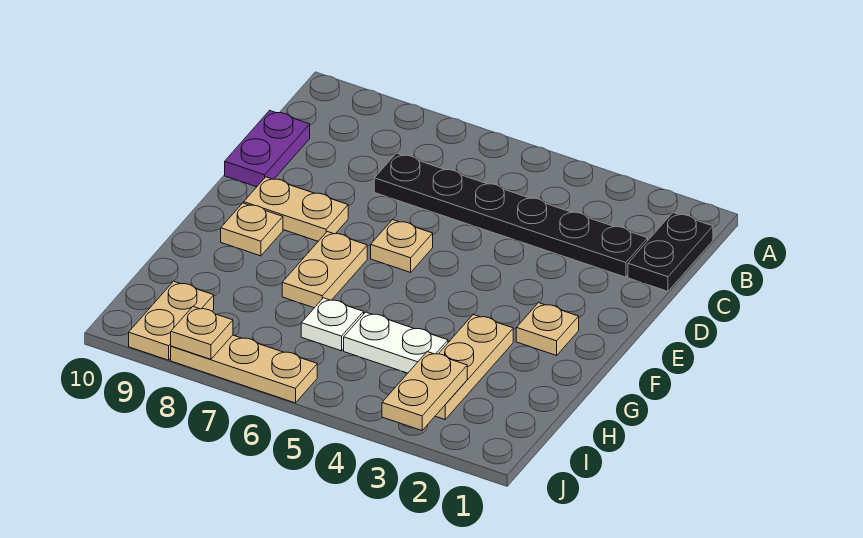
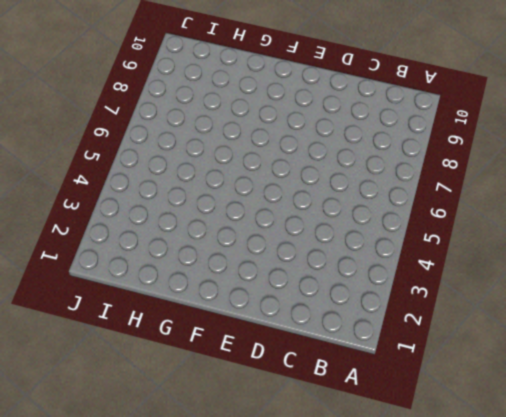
none -> black plate B1:C1 level 1
none -> black plate C2:C7 level 1
none -> purple plate C10:D10 level 1

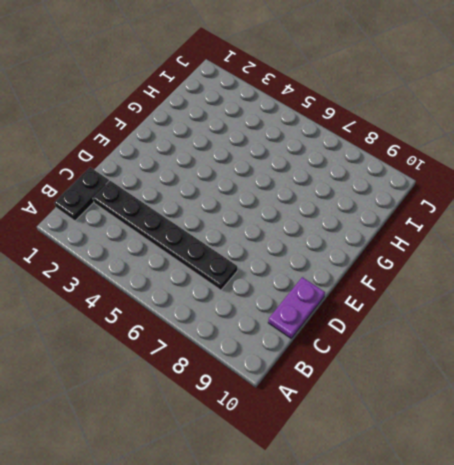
none -> tan plate E6 level 1
none -> tan plate E8:E9 level 1
none -> tan plate F2 level 1

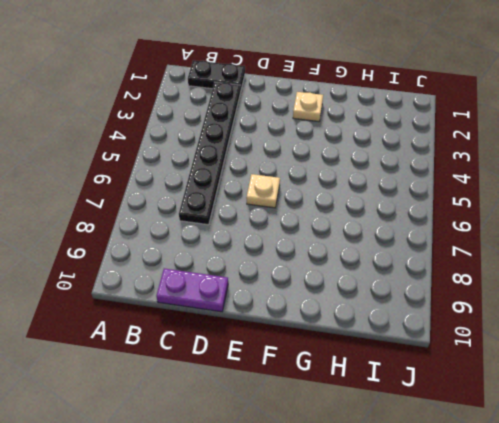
none -> tan plate E8:E9 level 1
none -> tan plate F7:G7 level 1
none -> tan plate F9 level 1

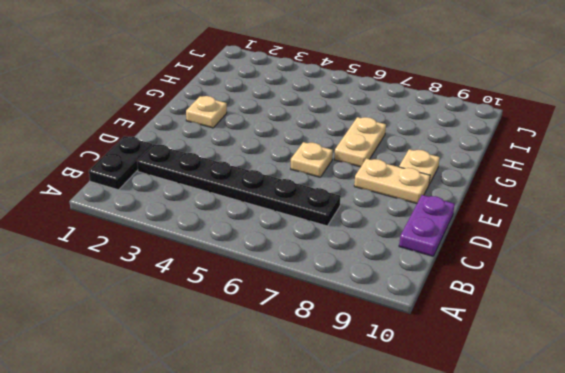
none -> tan plate G3:I3 level 1
none -> white plate H4:H5 level 1
none -> white plate H6 level 1

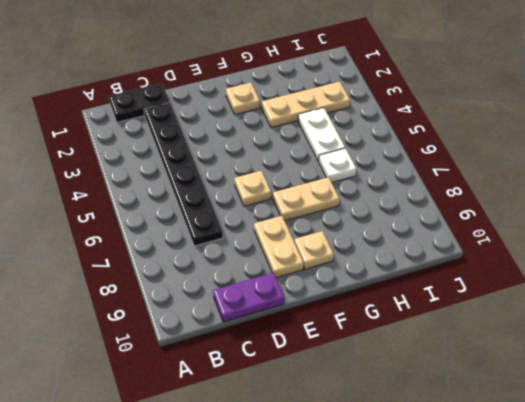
none -> tan plate I9:J9 level 1
none -> tan plate J6:J8 level 1
none -> tan plate I3:J3 level 2

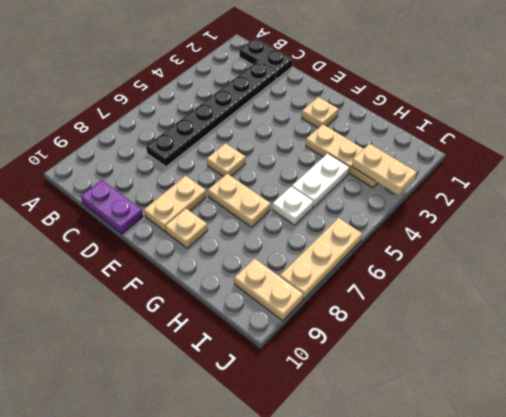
none -> tan plate J8 level 2

